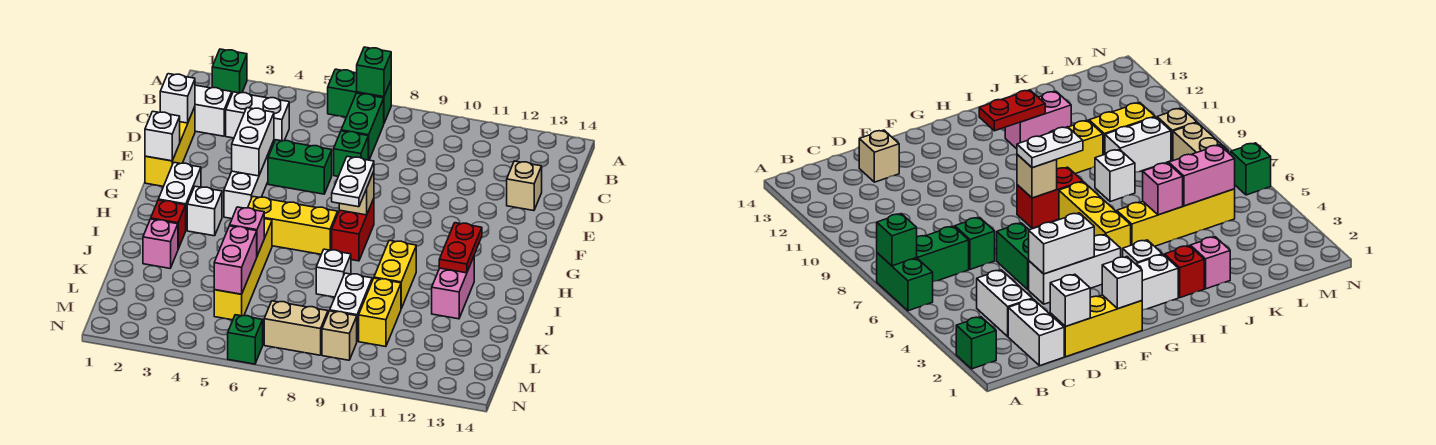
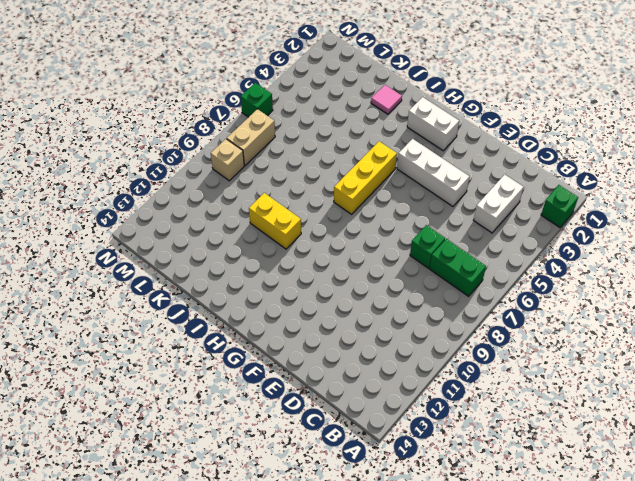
pink tile J2 level 1 -> pink brick J2 level 1
none -> green brick A6:A7 level 1
none -> white brick C1:C2 level 1
none -> yellow brick D1:F1 level 1
none -> tan brick D13 level 1

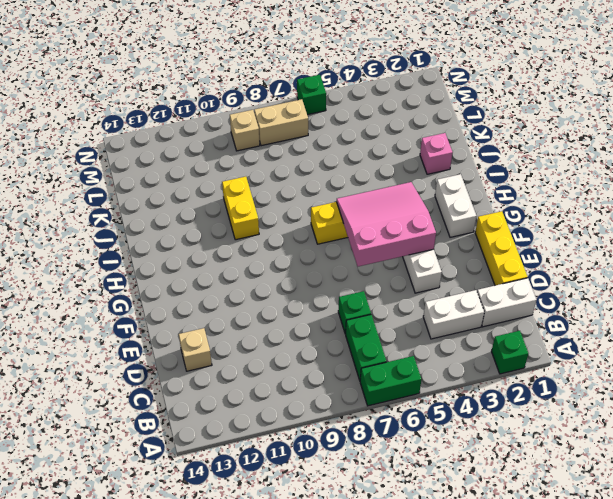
pink slope F4:H6 level 2 top F -> white brick E4:F4 level 2
none -> green brick E5:E6 level 1
none -> red brick G8:H8 level 1
none -> white brick H3 level 1
none -> red brick I2 level 1

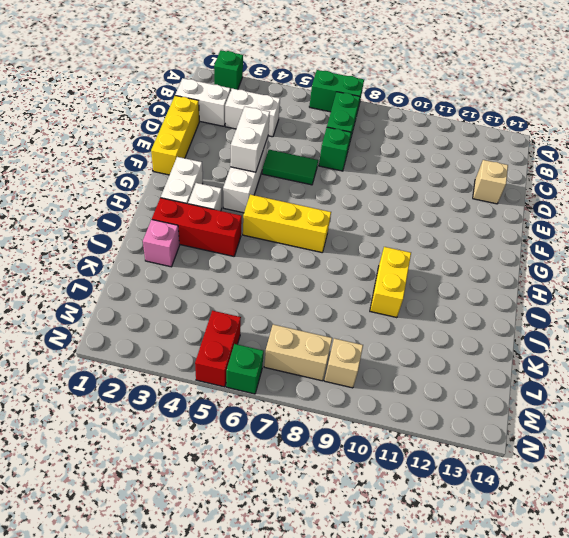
green tile E5:E6 level 1 -> green brick E5:E6 level 1
red brick I2:I4 level 1 -> red brick I2 level 1
red brick M5:N5 level 1 -> red brick G8:H8 level 1
none -> yellow brick I5:L5 level 1
none -> pink brick I12:J12 level 1
none -> white brick J8 level 1
none -> white brick K9:L9 level 1

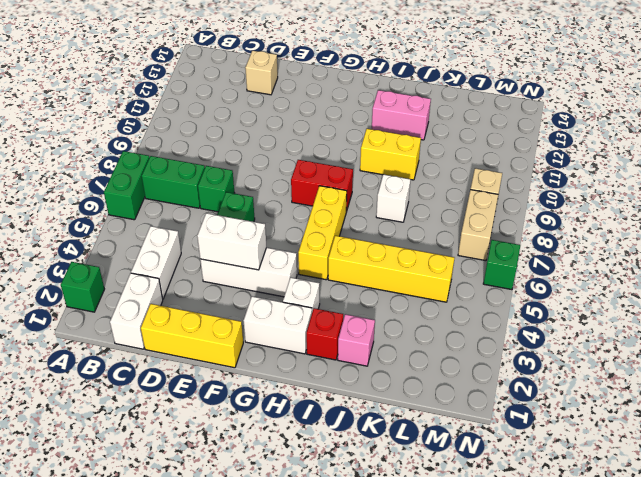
none -> white brick K9:L9 level 1
none -> yellow brick K10:L10 level 1
none -> green brick A7 level 2
none -> white brick D1 level 2

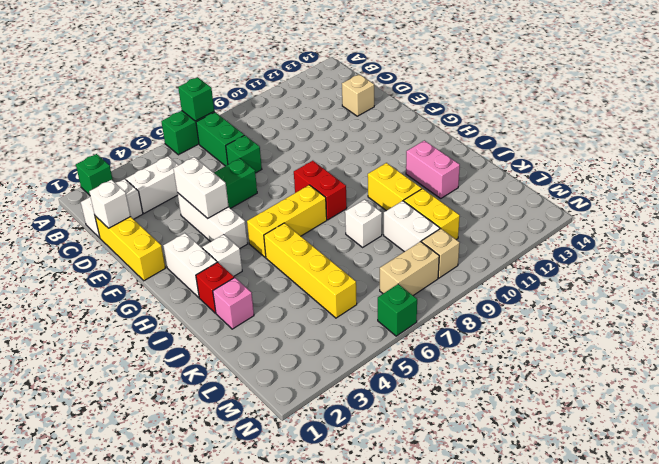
none -> white brick F1 level 2
none -> tan brick G8 level 2
none -> red plate H12:I12 level 2
none -> pink brick J5 level 2

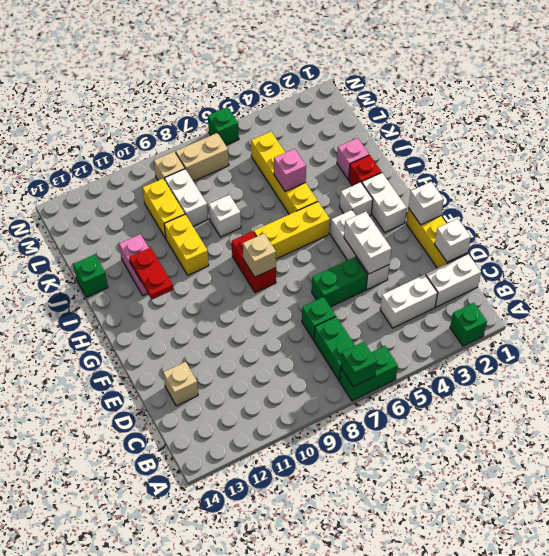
green brick J14 level 1 -> none
none -> pink brick K5:L5 level 2
none -> white plate G8:H8 level 3

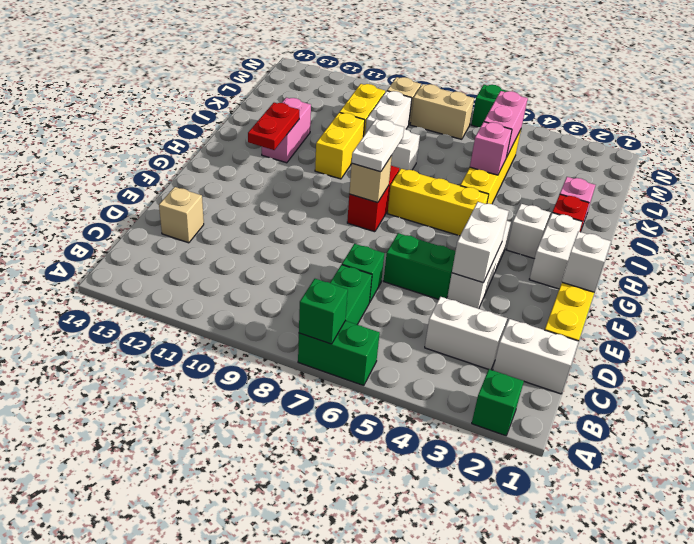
none -> white brick D1 level 2

